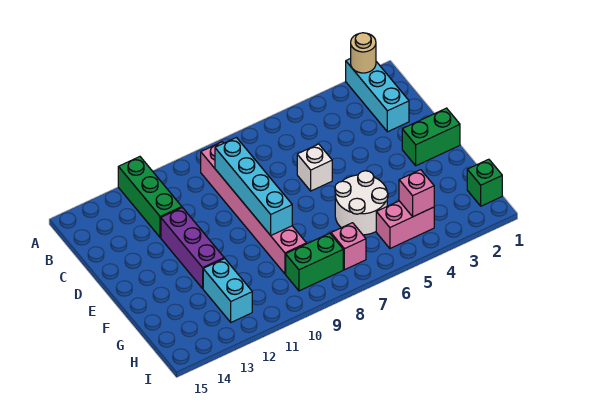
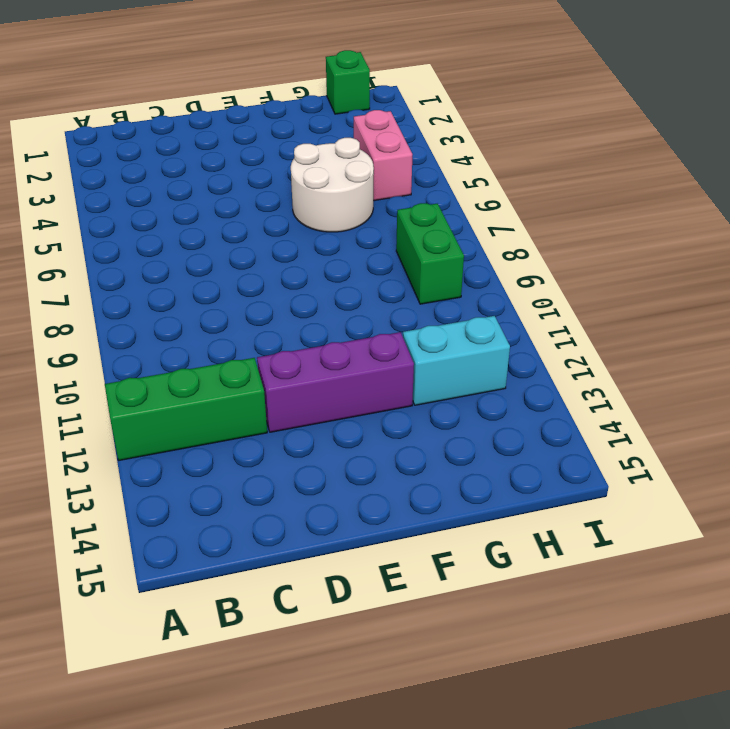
none -> cyan brick A2:C2 level 1
none -> pink brick B9:G9 level 1
none -> white brick D6 level 1

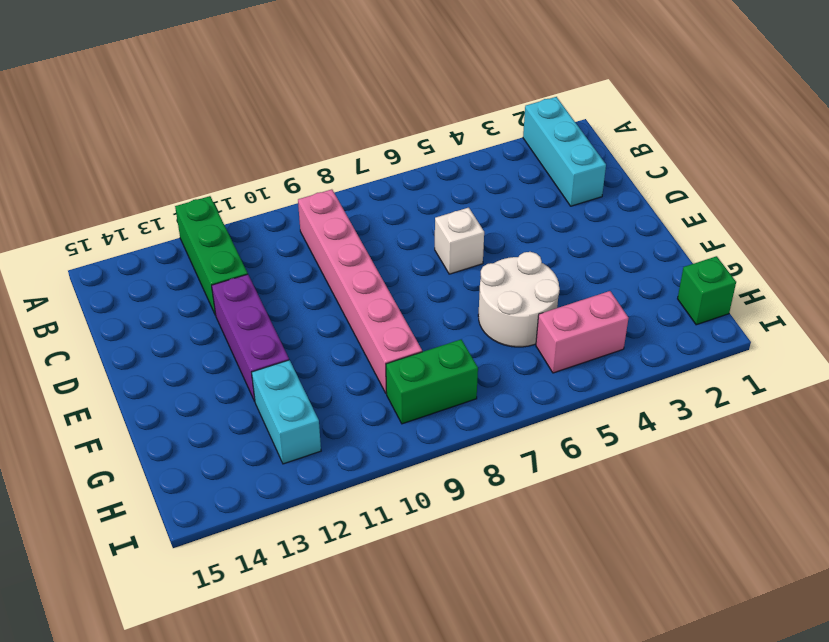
none -> green brick E1:E2 level 1
none -> pink brick H7 level 1
none -> tan round brick A2 level 2

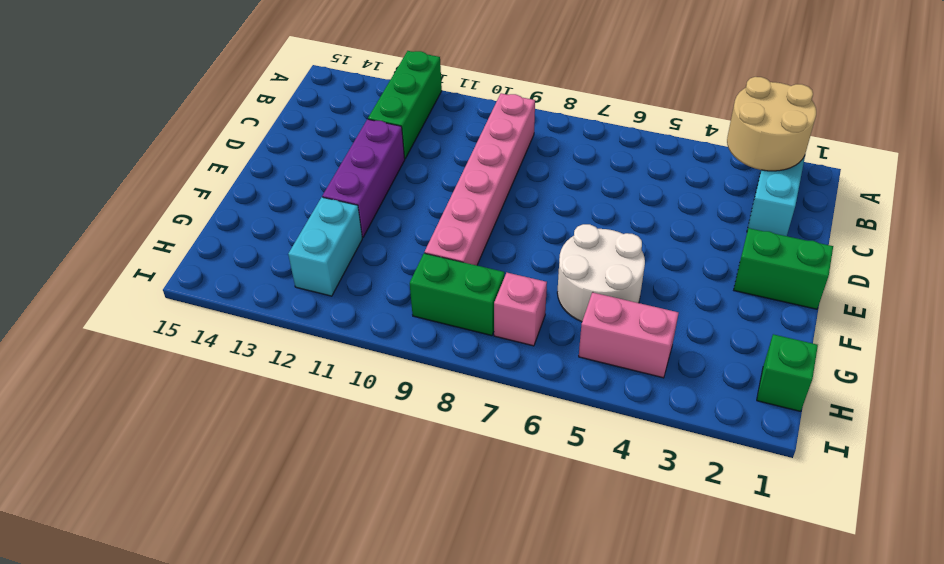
tan round brick A2:B3 level 2 -> tan round brick A2 level 2
none -> white brick D6 level 1
none -> cyan brick C9:F9 level 2
none -> pink brick H4 level 2

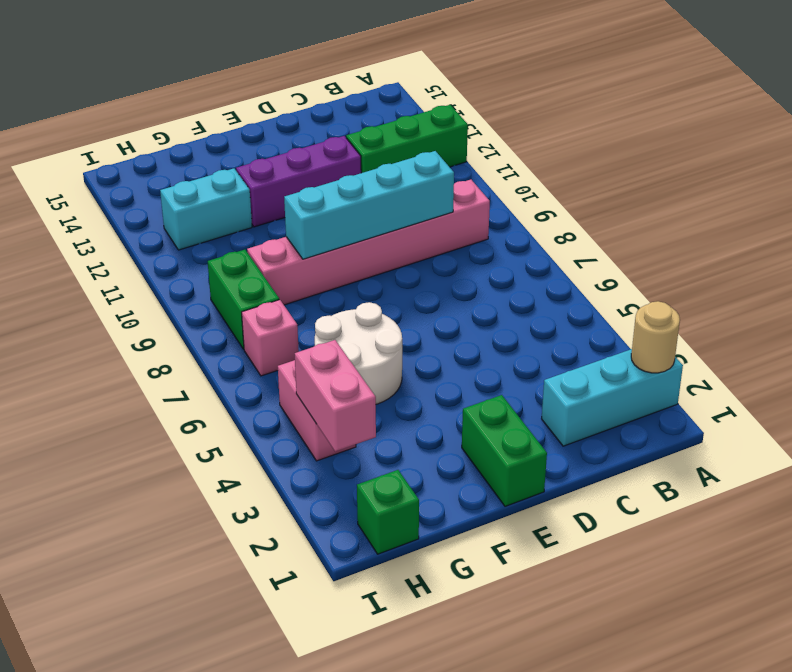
pink brick H3:H4 level 2 -> pink brick H4 level 2
none -> white brick D6 level 1

